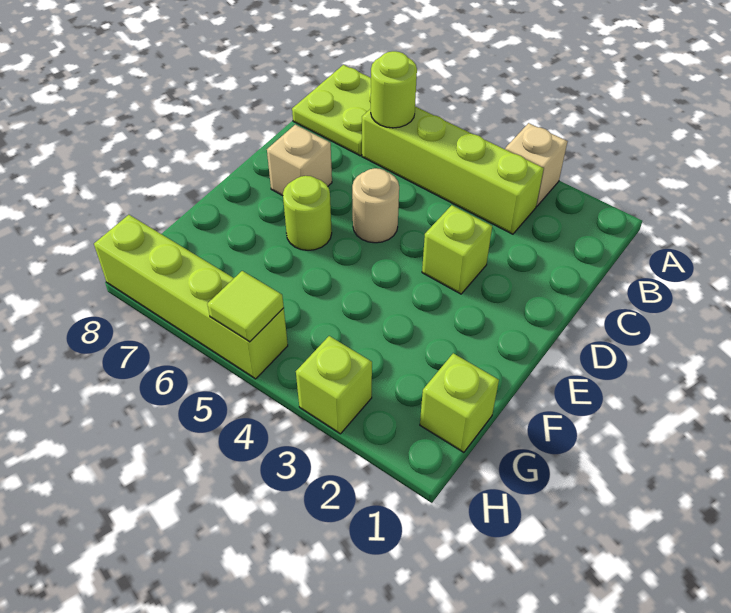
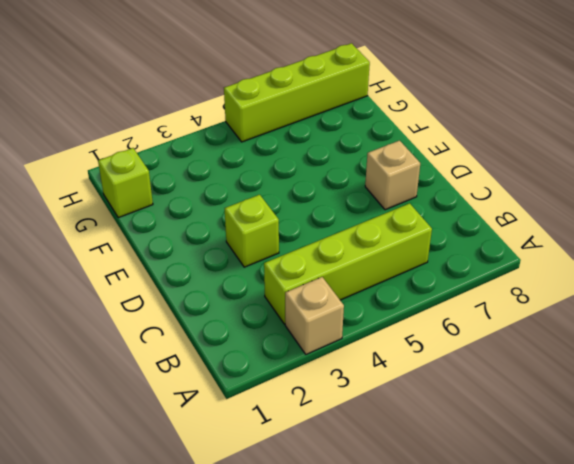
none -> lime plate A7:B8 level 1
none -> tan round brick D5 level 1
none -> lime round brick E6 level 1

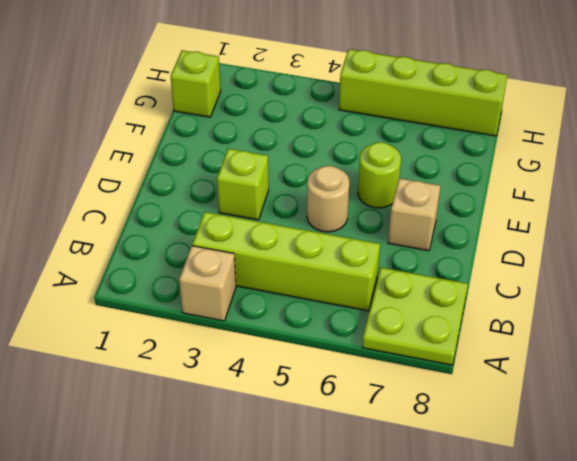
none -> lime brick H3 level 1
none -> lime round brick B6 level 2
none -> lime tile H5 level 2

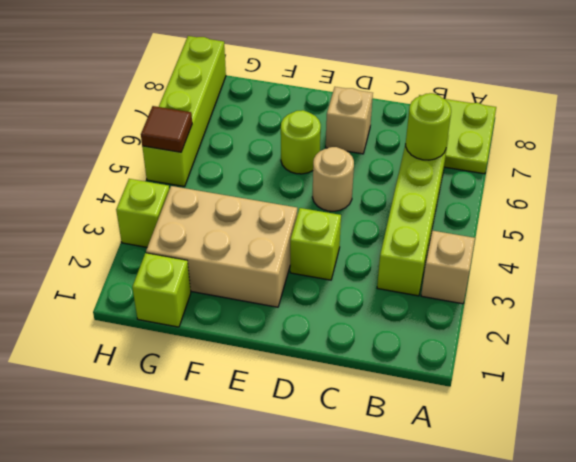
tan brick E2:G3 level 1 -> none
brown tile H5 level 2 -> lime tile H5 level 2

